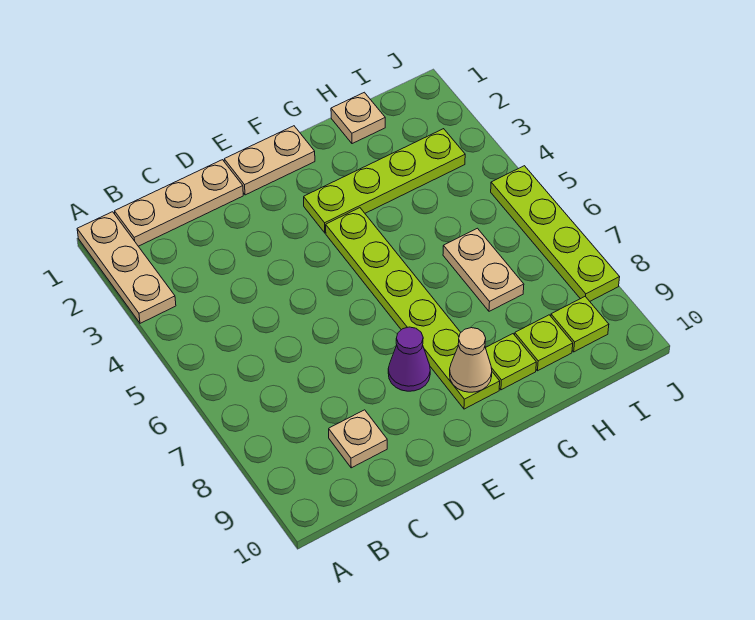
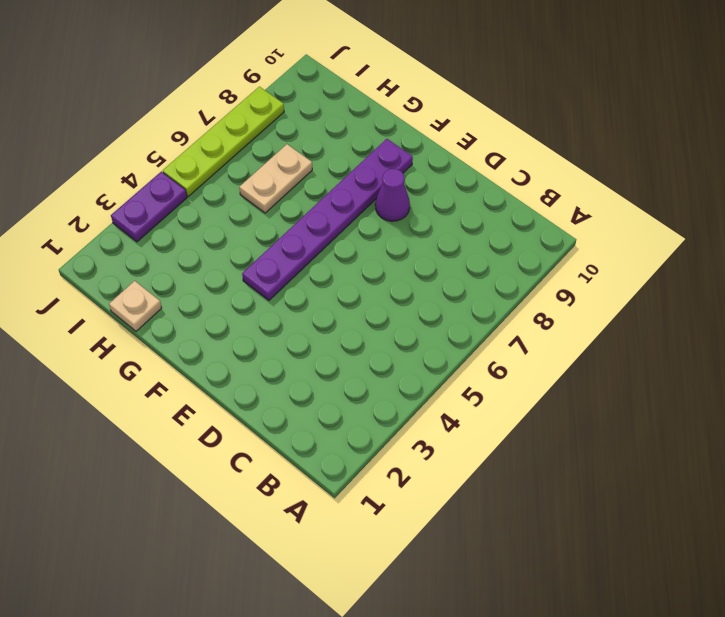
purple plate F4:F9 level 1 -> lime plate F4:F9 level 1
purple plate J3:J4 level 1 -> none
none -> tan plate A1:A3 level 1
none -> tan plate B1:D1 level 1
none -> tan plate C9 level 1

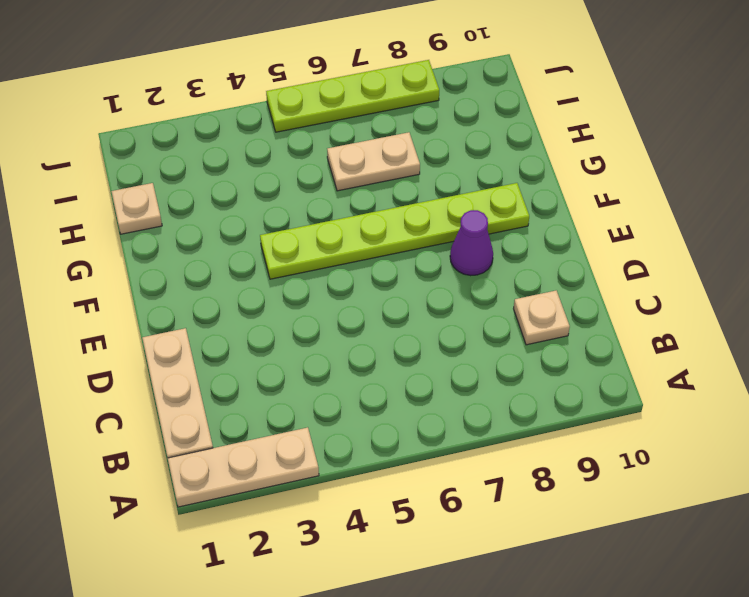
none -> tan plate E1:F1 level 1
none -> lime plate F3:I3 level 1
none -> lime plate G9 level 1

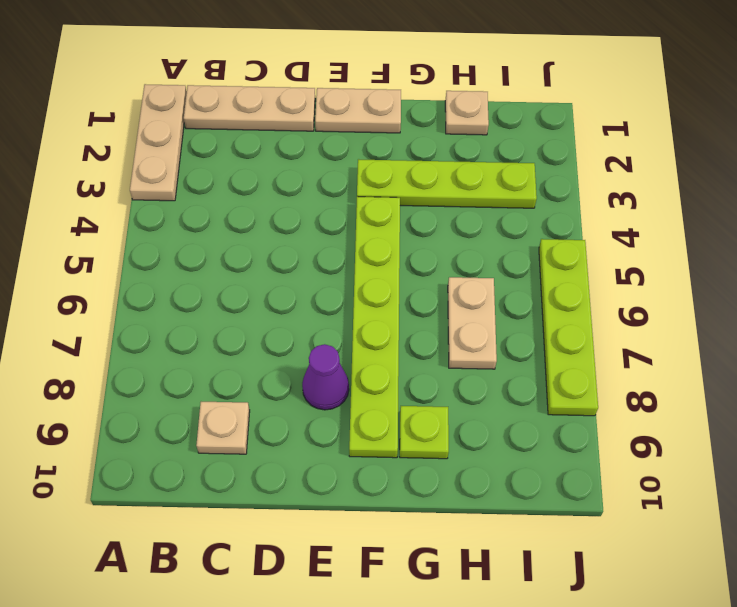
none -> lime plate H9 level 1
none -> lime plate I9 level 1
none -> tan cone F9 level 2

